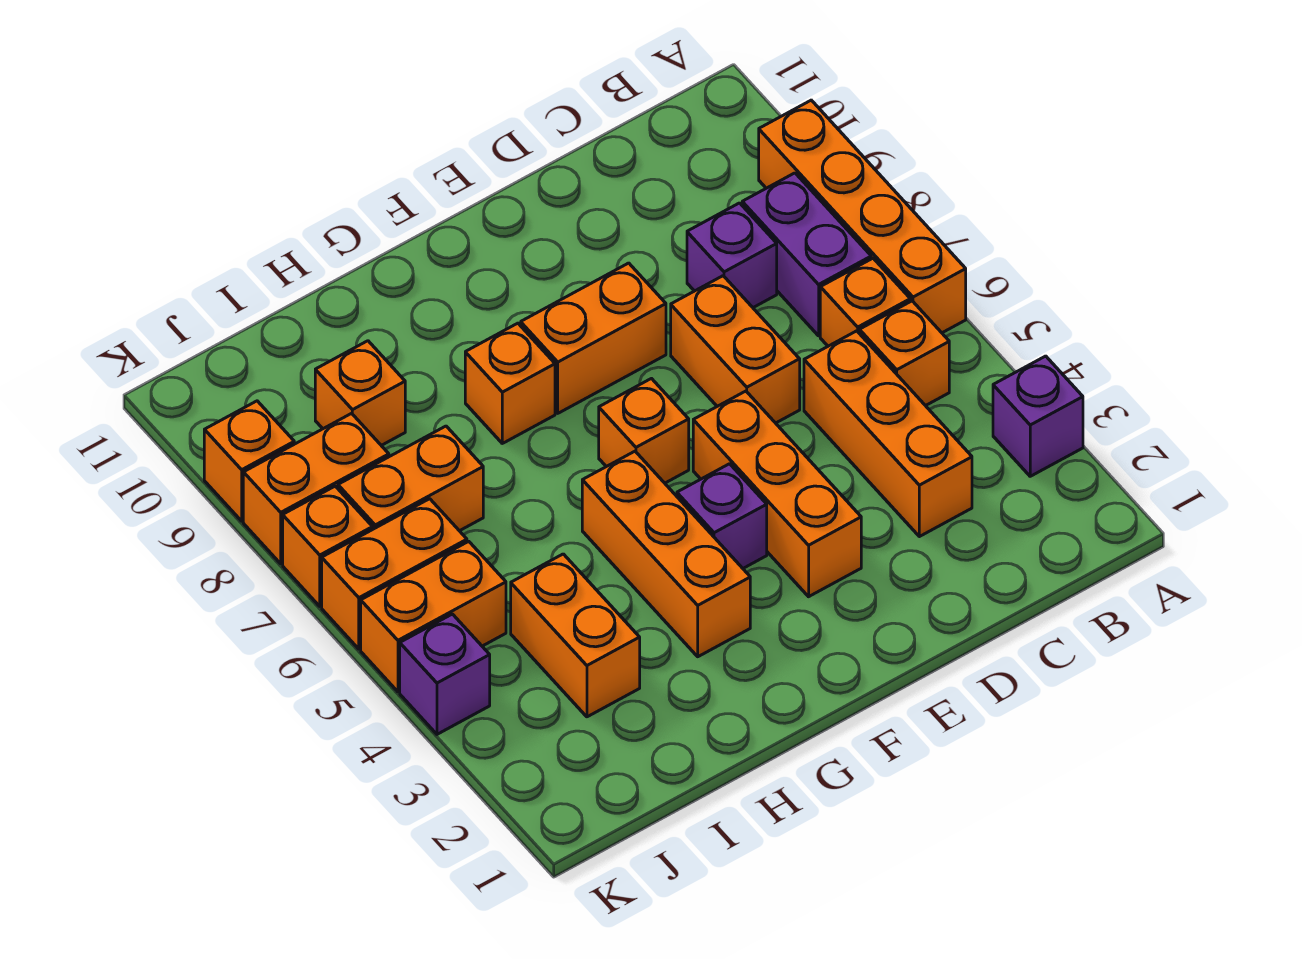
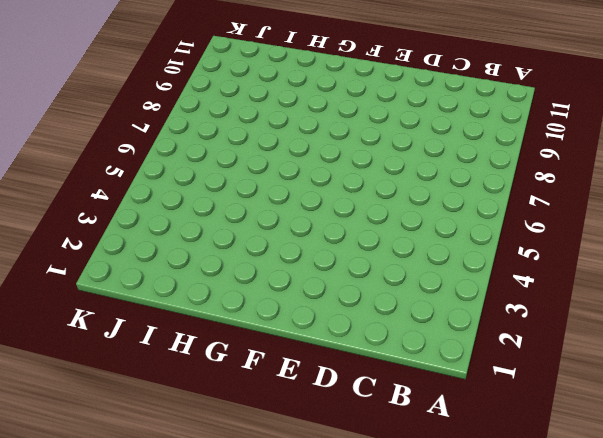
none -> purple brick A3 level 1
none -> orange brick A6:A9 level 1
none -> orange brick B5 level 1

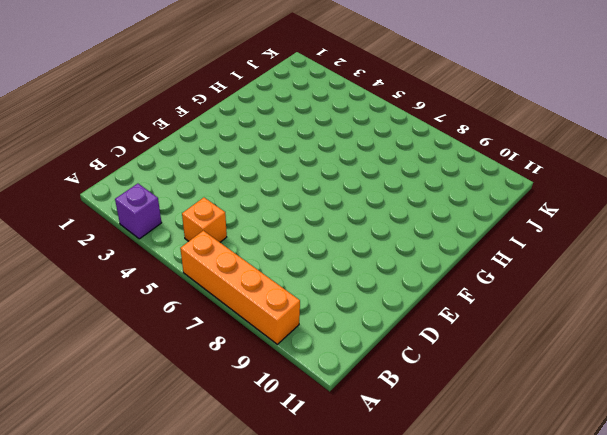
none -> orange brick B6 level 1
none -> purple brick B7:B8 level 1
none -> orange brick C3:C5 level 1

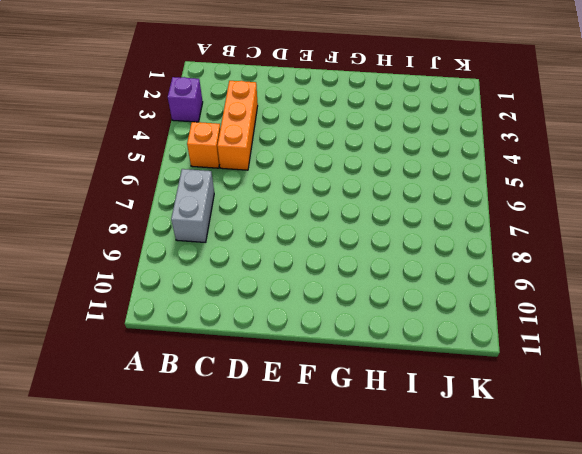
grey brick B7:B8 level 1 -> purple brick B7:B8 level 1
none -> orange brick A6:A9 level 1
none -> orange brick B6 level 1
none -> purple brick C8 level 1

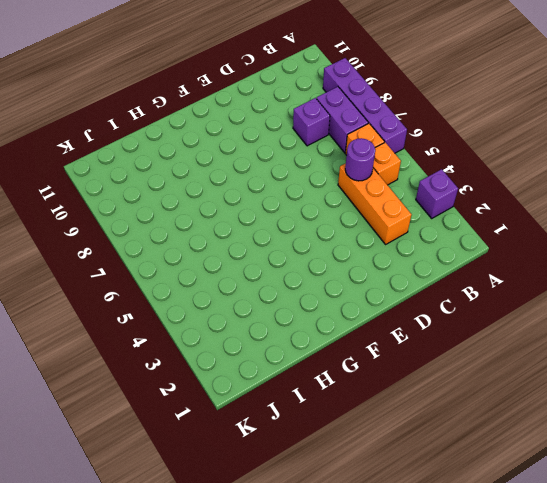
purple brick A6:A9 level 1 -> orange brick A6:A9 level 1
purple round brick C5 level 2 -> none
none -> orange brick D6:D7 level 1
none -> orange brick E3:E5 level 1
none -> orange brick E8:F8 level 1

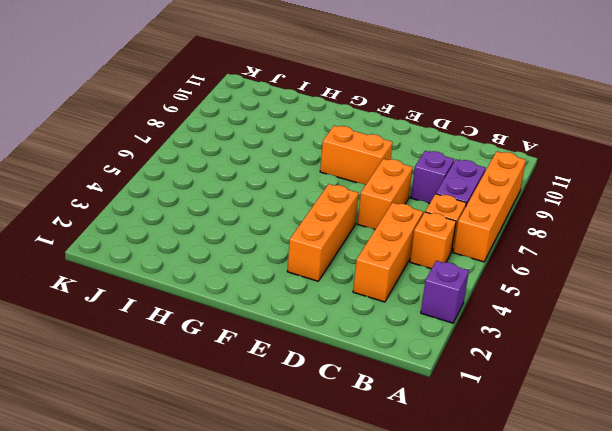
none -> purple brick F4 level 1
none -> orange brick F6 level 1
none -> orange brick G3:G5 level 1

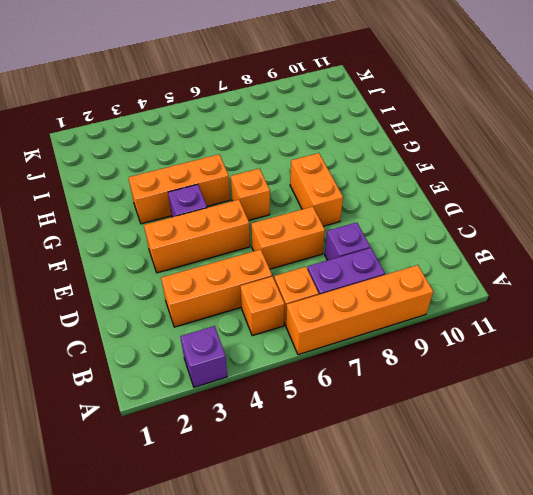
none -> orange brick G8 level 1
none -> orange brick I3:I4 level 1
none -> orange brick I7:J7 level 1

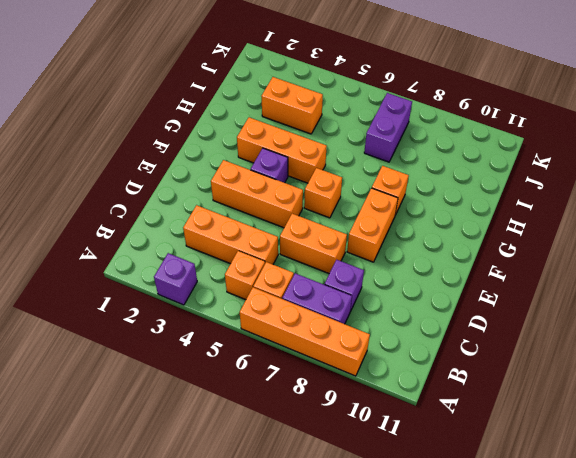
purple brick I7:J7 level 1 -> orange brick I7:J7 level 1
none -> orange brick I9 level 1
none -> orange brick J5:K5 level 1
none -> orange brick J6:K6 level 1

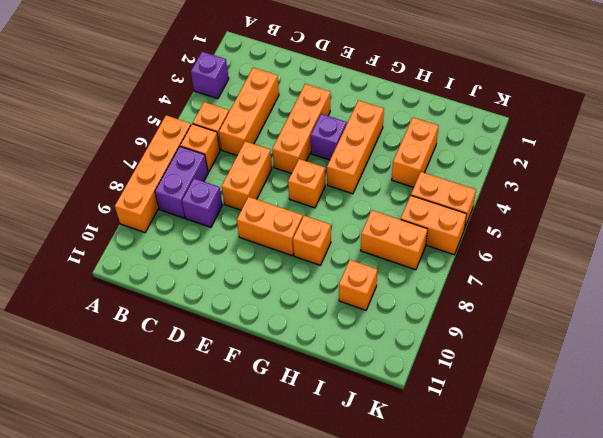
none -> orange brick J8:K8 level 1
none -> purple brick K4 level 1
none -> orange brick K7 level 1

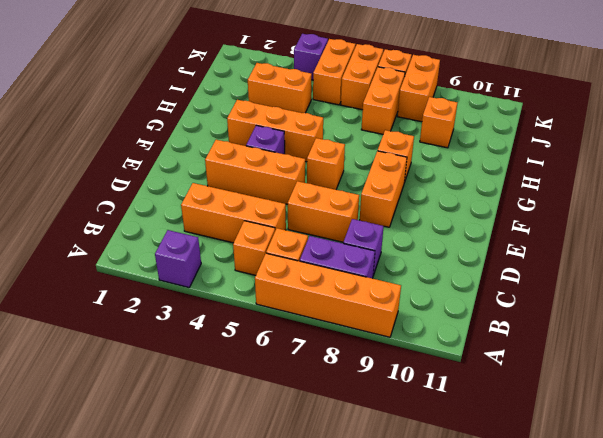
none -> orange brick K9 level 1

